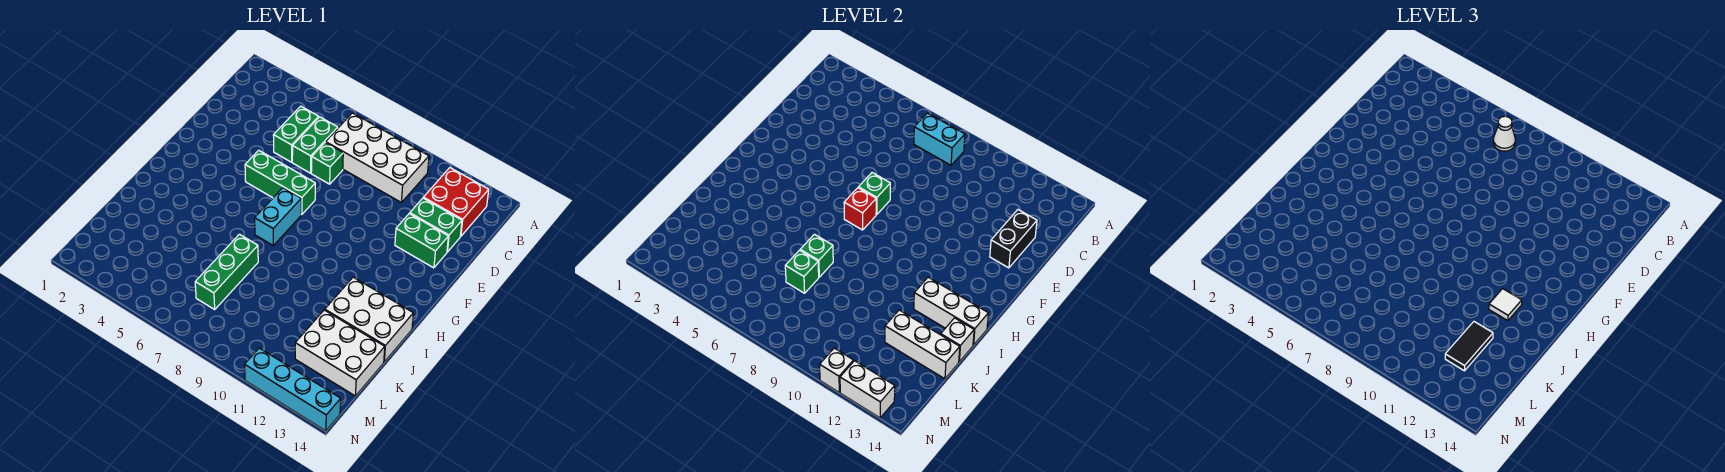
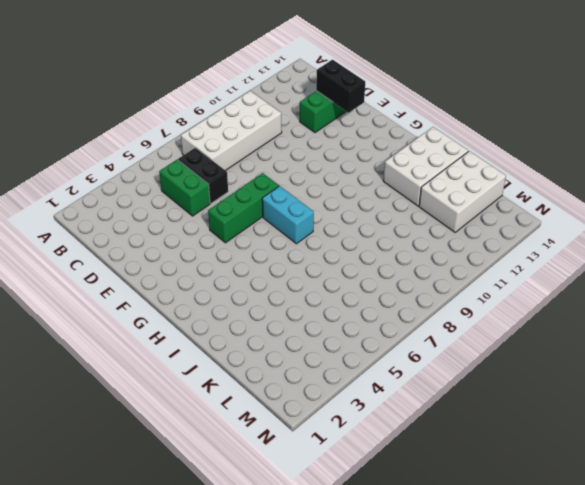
black brick C6:D6 level 1 -> green brick C6:D6 level 1
none -> red brick B12:C13 level 1
none -> green brick D7 level 1
none -> green brick E12:E13 level 1

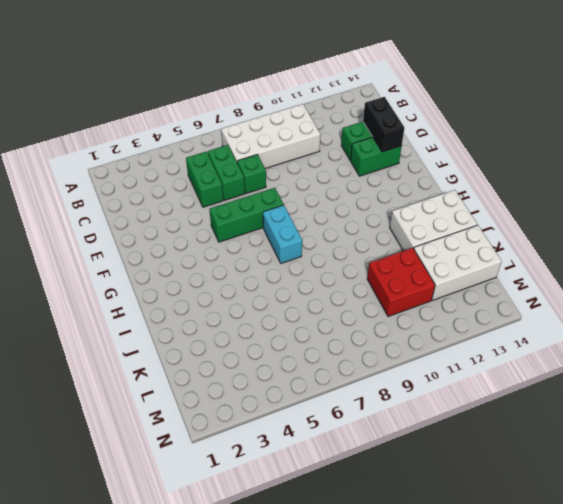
red brick K10:L11 level 1 -> red brick B12:C13 level 1
none -> green brick J7:L7 level 1
none -> cyan brick N11:N14 level 1
none -> cyan brick B7:B8 level 2

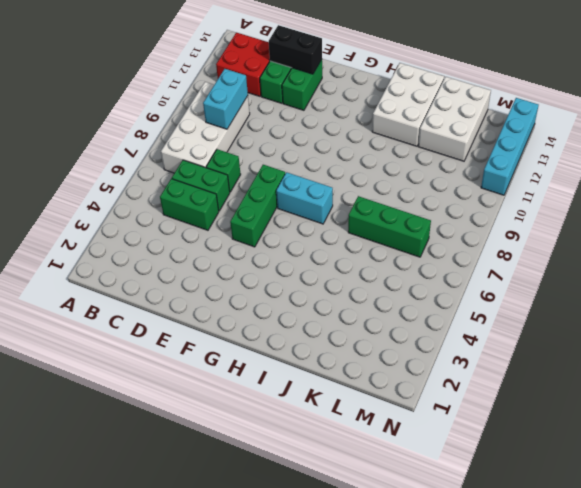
cyan brick C9:C10 level 2 -> cyan brick B7:B8 level 2
none -> green brick F7 level 2
none -> red brick G7 level 2
none -> white brick I12:I14 level 2

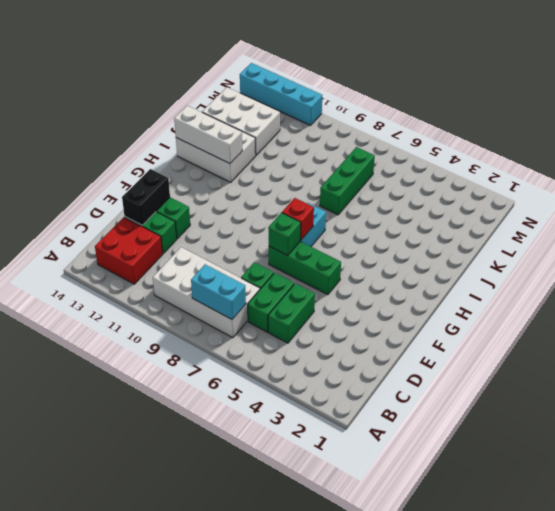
none -> green brick J7 level 2
none -> white brick J14 level 2
none -> green brick K7 level 2

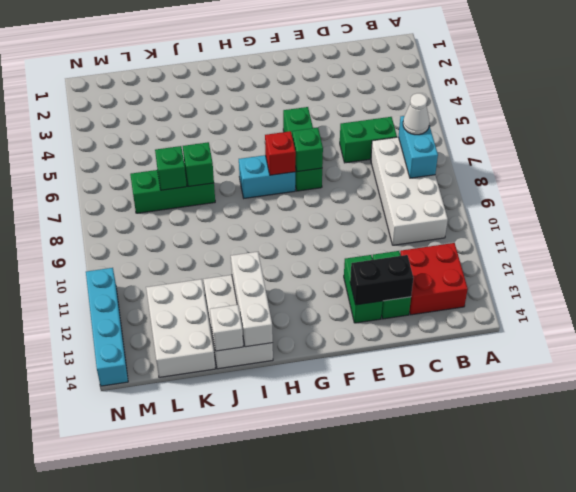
none -> green brick C5:D5 level 1
none -> green brick D7 level 1
none -> white brick K12:K14 level 2

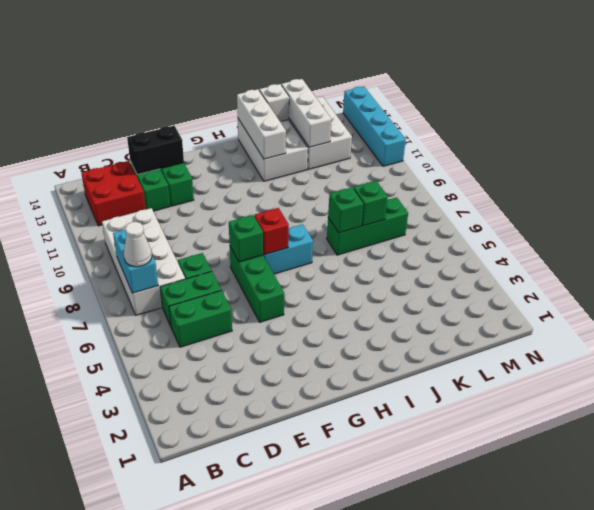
none -> white brick N11 level 2
none -> white brick N12:N13 level 2
none -> white tile I12 level 3

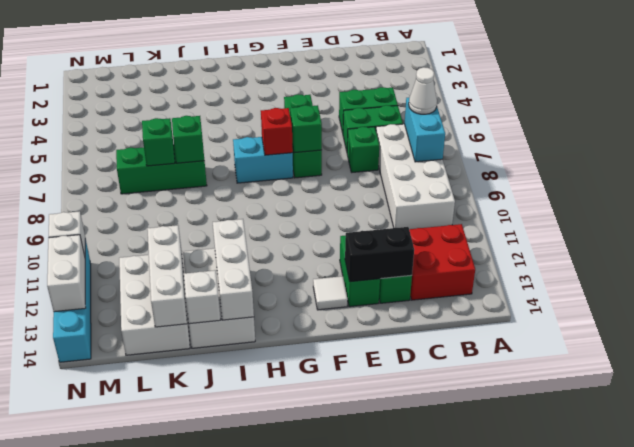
white tile F13 level 1 -> white tile I12 level 3
none -> black tile K12:L12 level 3

